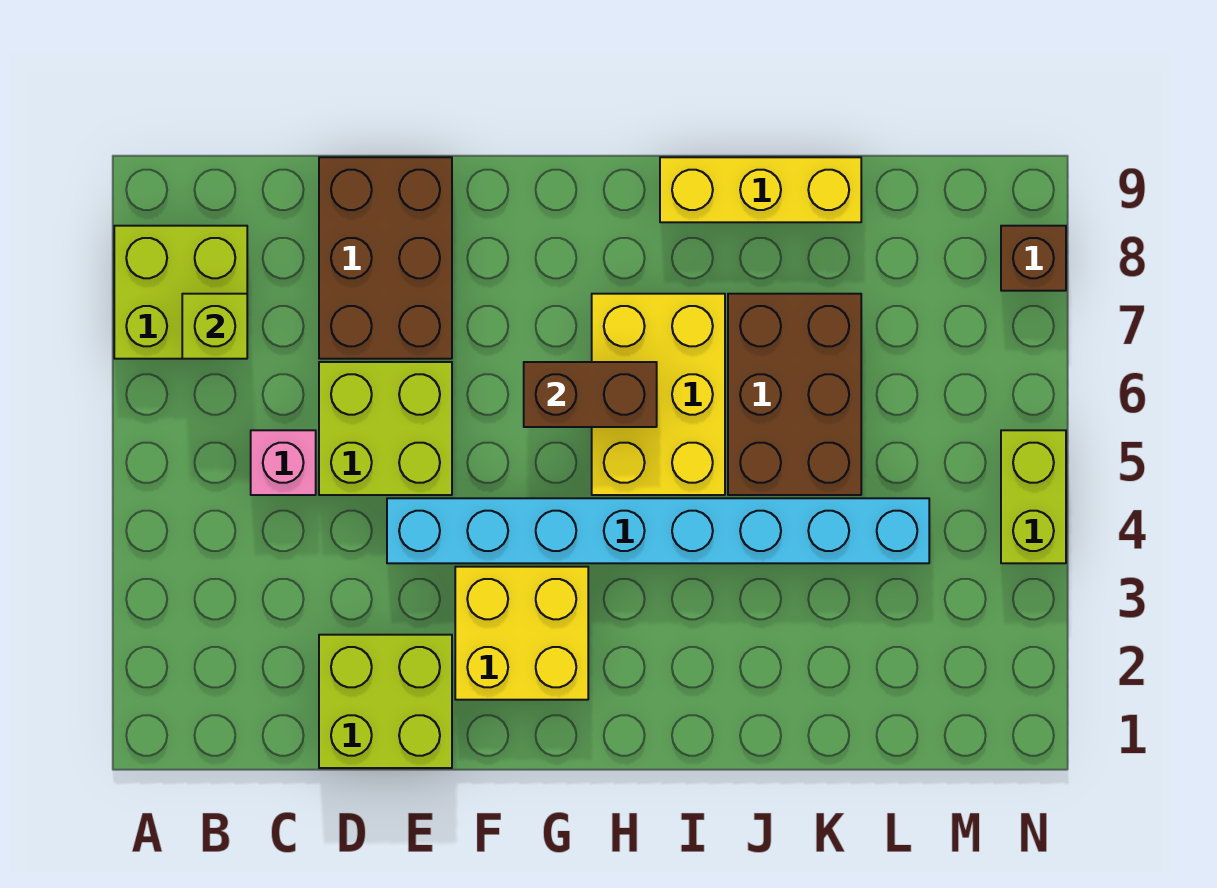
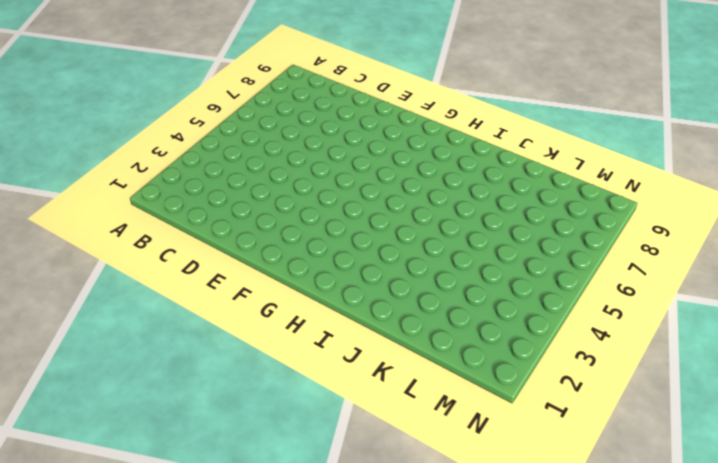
none -> lime brick A7:B8 level 1
none -> pink brick C5 level 1
none -> lime brick D1:E2 level 1

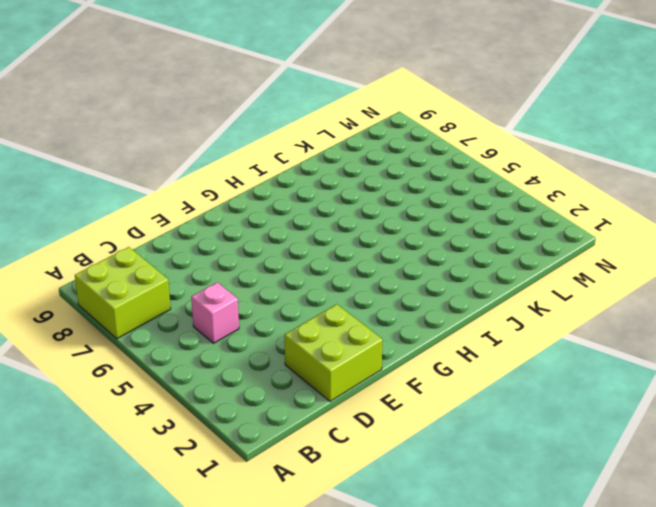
none -> lime brick D5:E6 level 1
none -> brown brick D7:E9 level 1
none -> cyan brick E4:L4 level 1

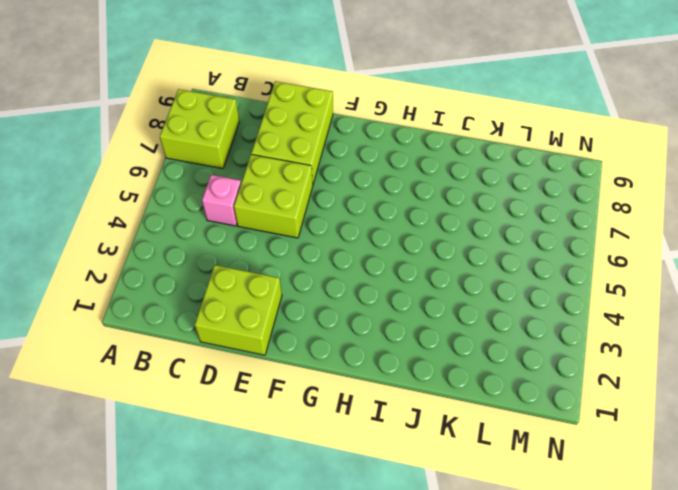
lime brick D7:E9 level 1 -> brown brick D7:E9 level 1
none -> cyan brick E4:L4 level 1
none -> yellow brick F2:G3 level 1
none -> yellow brick H5:I7 level 1

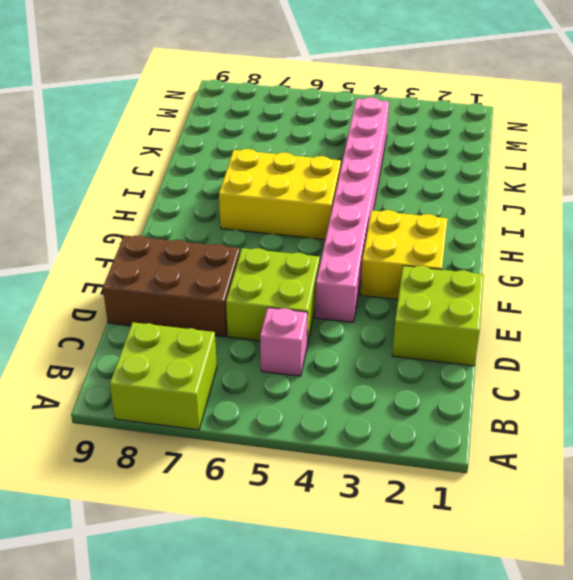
pink brick E4:L4 level 1 -> cyan brick E4:L4 level 1
none -> yellow brick I9:K9 level 1
none -> brown brick J5:K7 level 1
none -> lime brick N4:N5 level 1

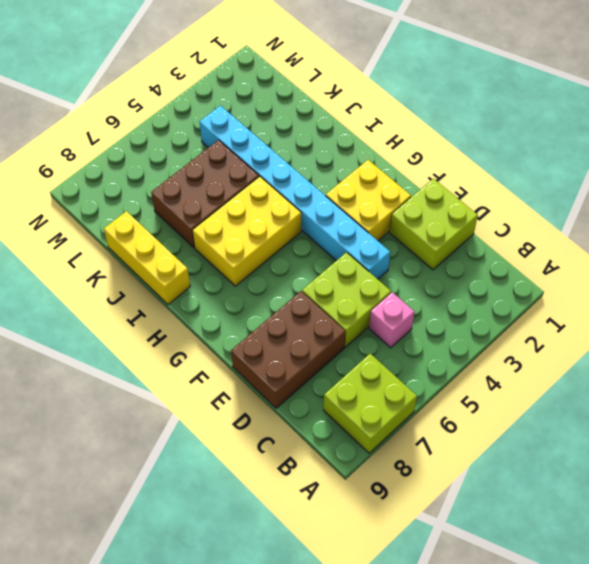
none -> lime brick N4:N5 level 1
none -> brown brick N8 level 1
none -> lime brick B7 level 2

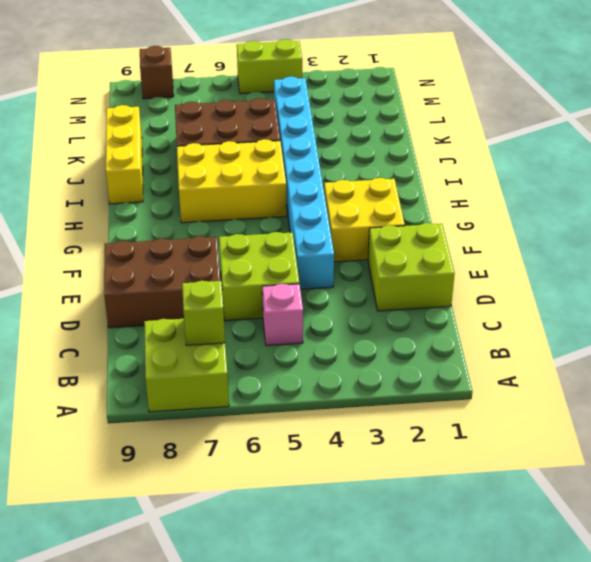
none -> brown brick G6:H6 level 2

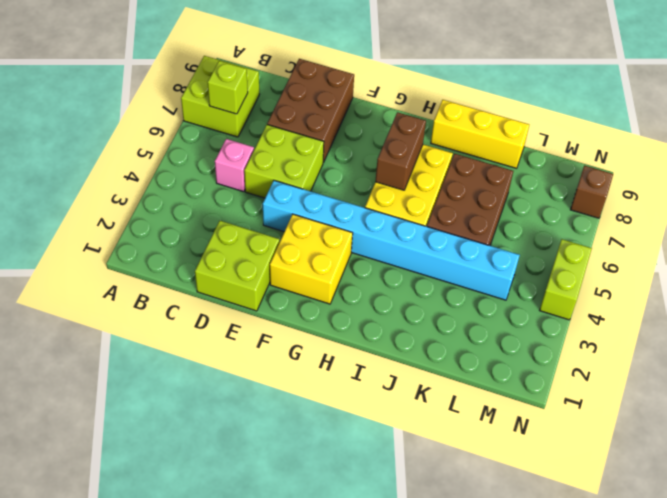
brown brick H6:H7 level 2 -> brown brick G6:H6 level 2

